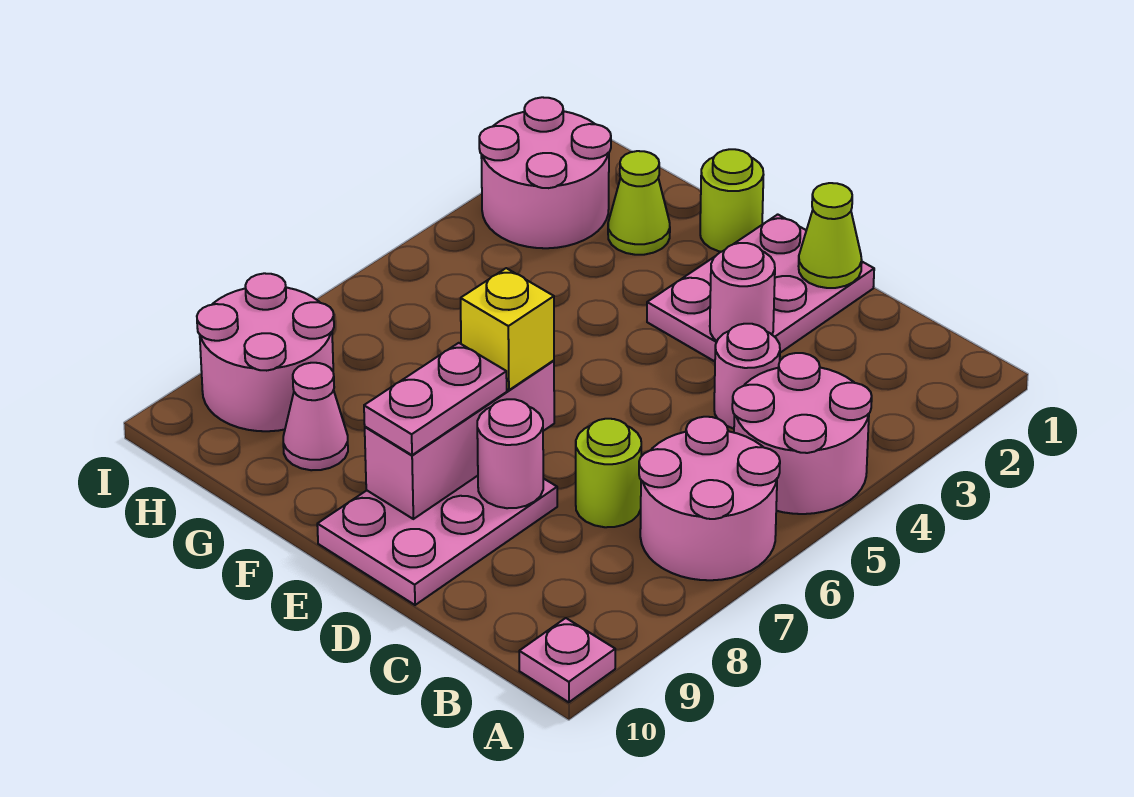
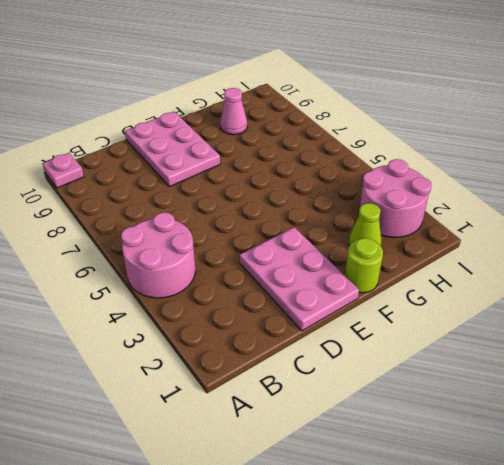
none -> pink round brick A6:B7 level 1
none -> pink round brick C4 level 1
none -> lime round brick C7 level 1

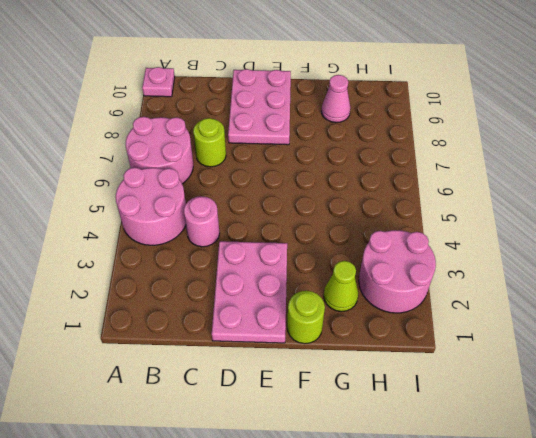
none -> pink round brick H8:I9 level 1
none -> lime cone D1 level 2
none -> pink round brick D3 level 2

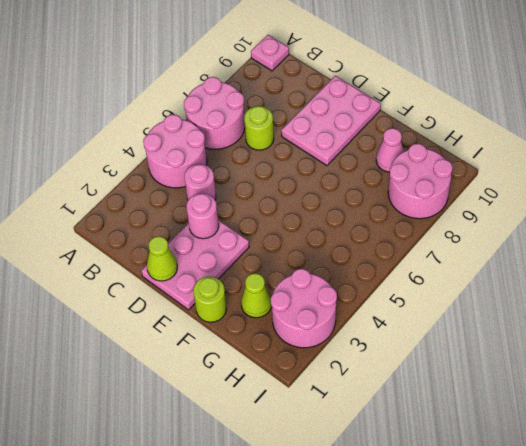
none -> pink round brick D8 level 2
none -> pink brick E7:E9 level 2
none -> yellow brick E7 level 3

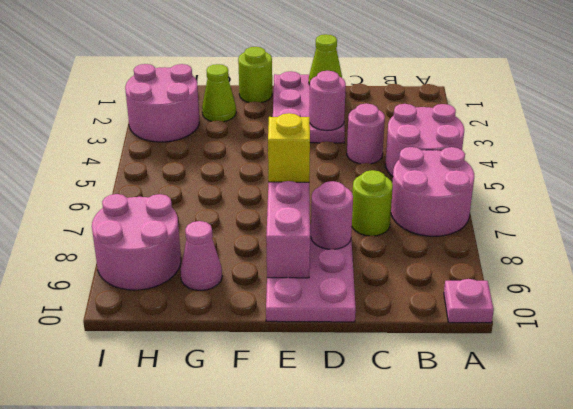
none -> pink plate E8:E9 level 3

